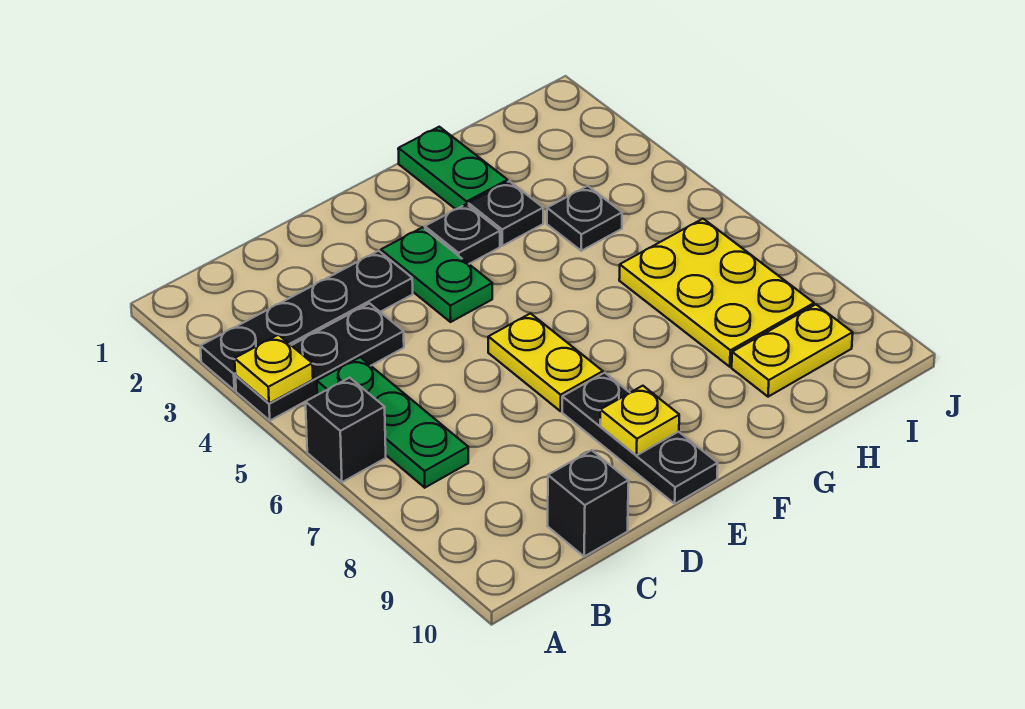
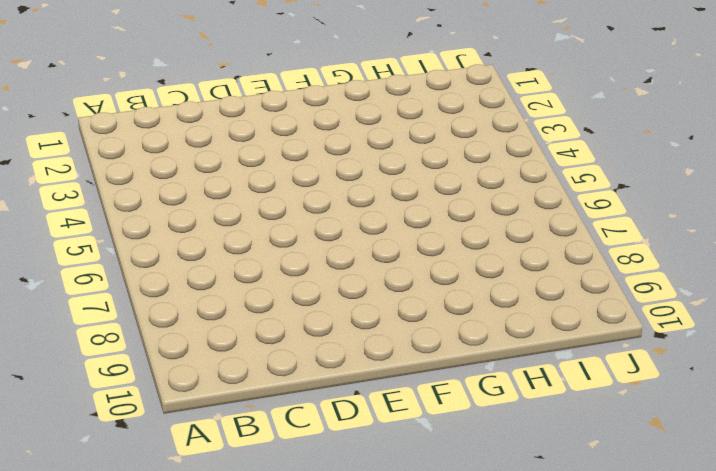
none -> black plate A3:D3 level 1
none -> black plate A4:C4 level 1
none -> black brick A6 level 1

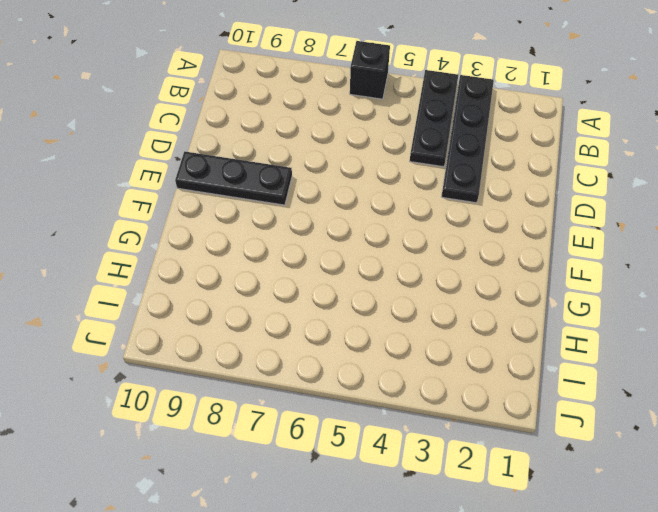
none -> green plate B5:B7 level 1
none -> black brick C10 level 1
none -> green plate E3:E4 level 1

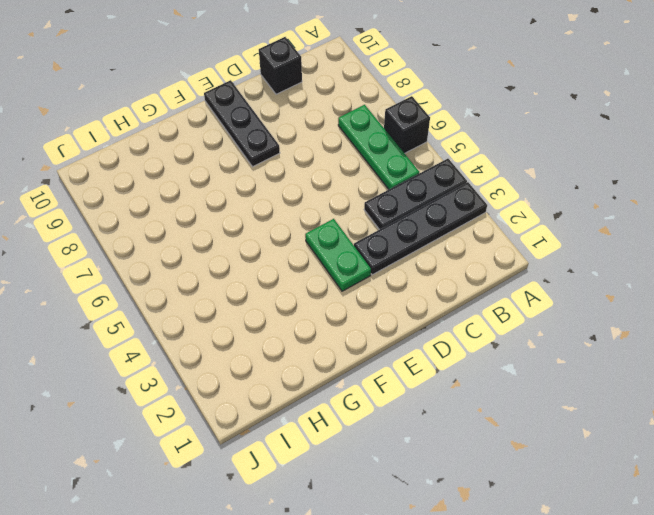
none -> yellow plate E6:E7 level 1
none -> black plate F3 level 1
none -> green plate G1:G2 level 1

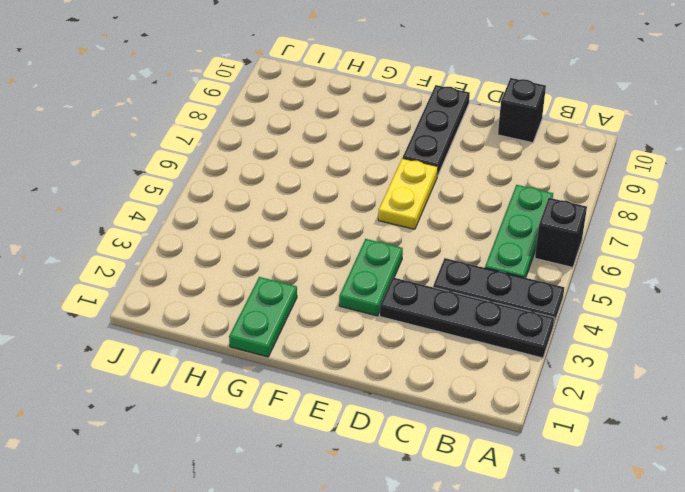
none -> black plate F3 level 1
none -> black plate G3 level 1
none -> black plate H4 level 1

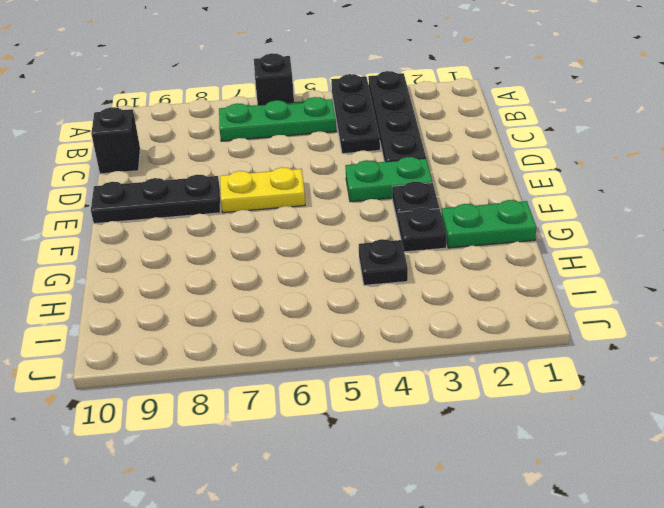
none -> yellow plate H6:I8 level 1
none -> yellow plate H9:I9 level 1
none -> yellow plate A4 level 2

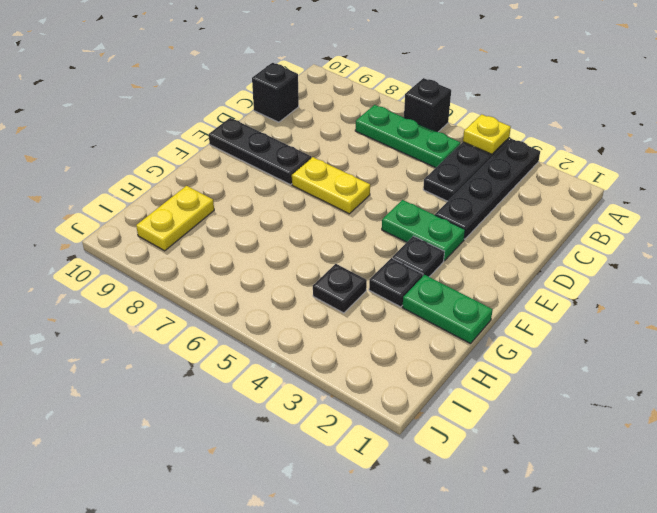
none -> yellow plate H6:I8 level 1
none -> yellow plate E9 level 2

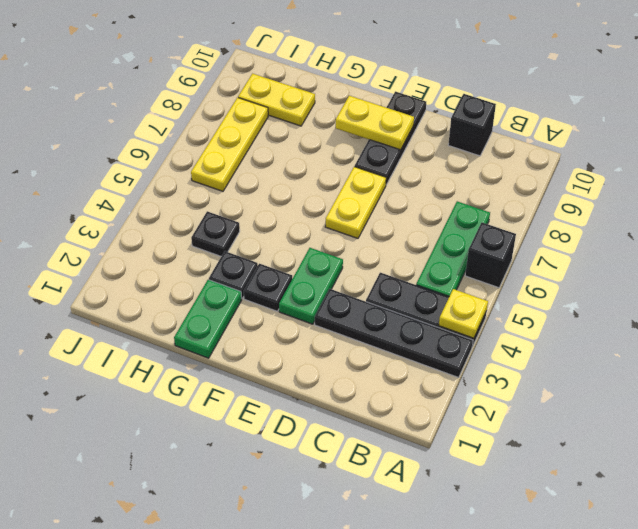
yellow plate E9:F9 level 2 -> yellow plate E9 level 2
yellow plate I6:I8 level 1 -> yellow plate H6:I8 level 1

